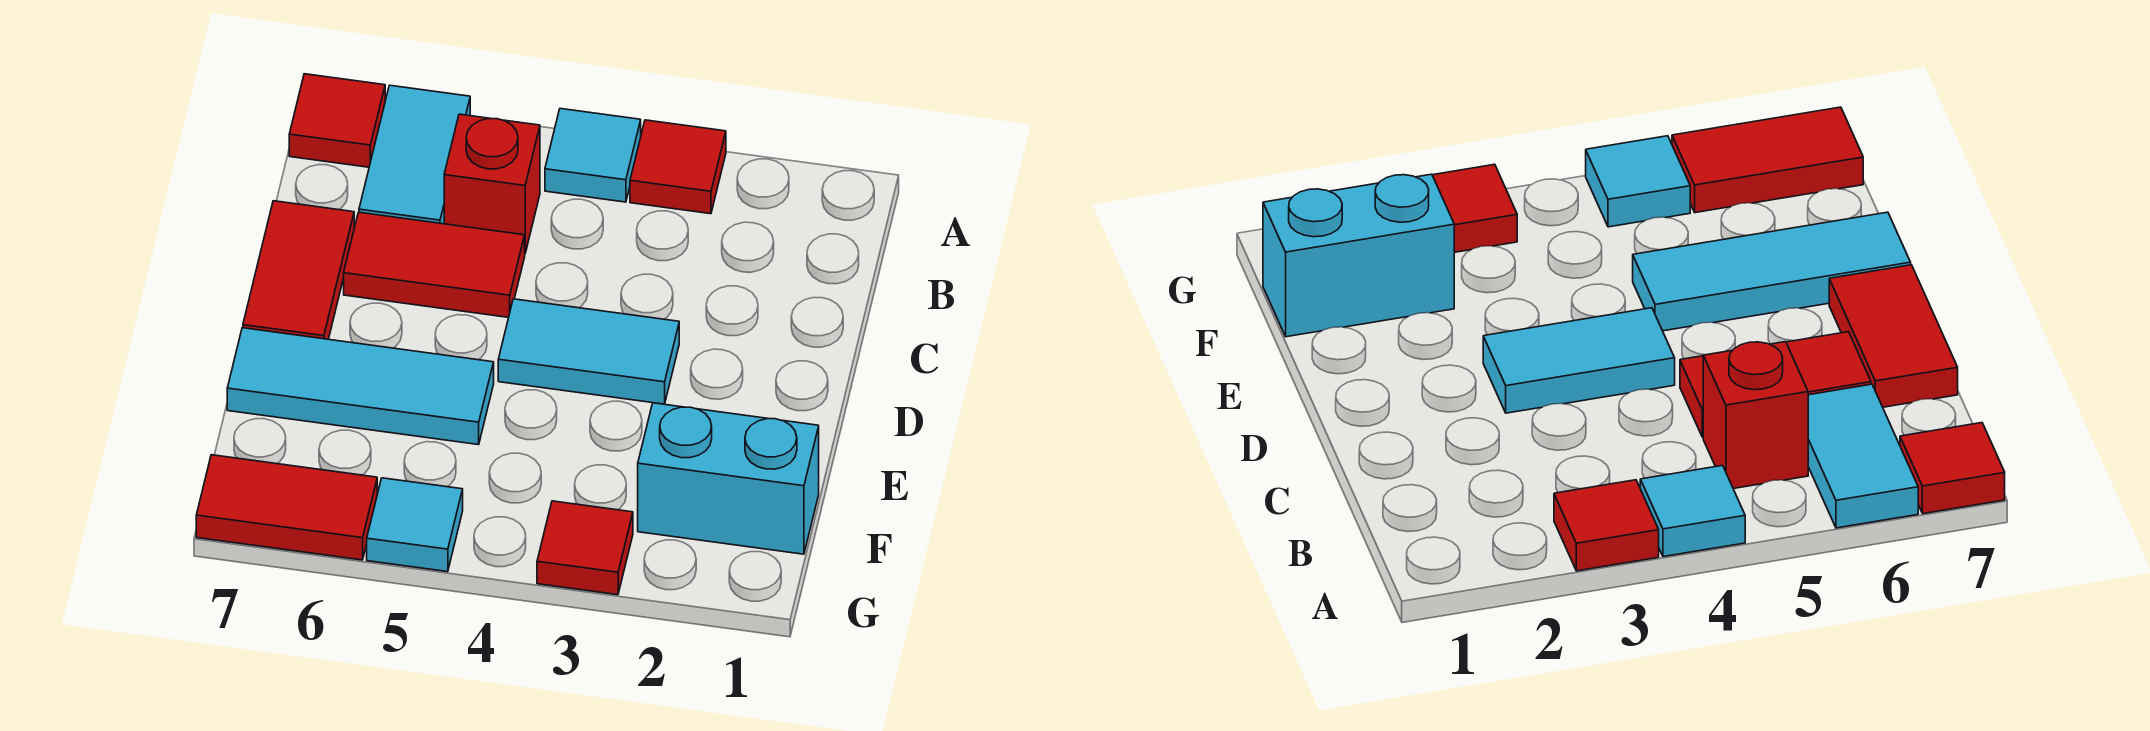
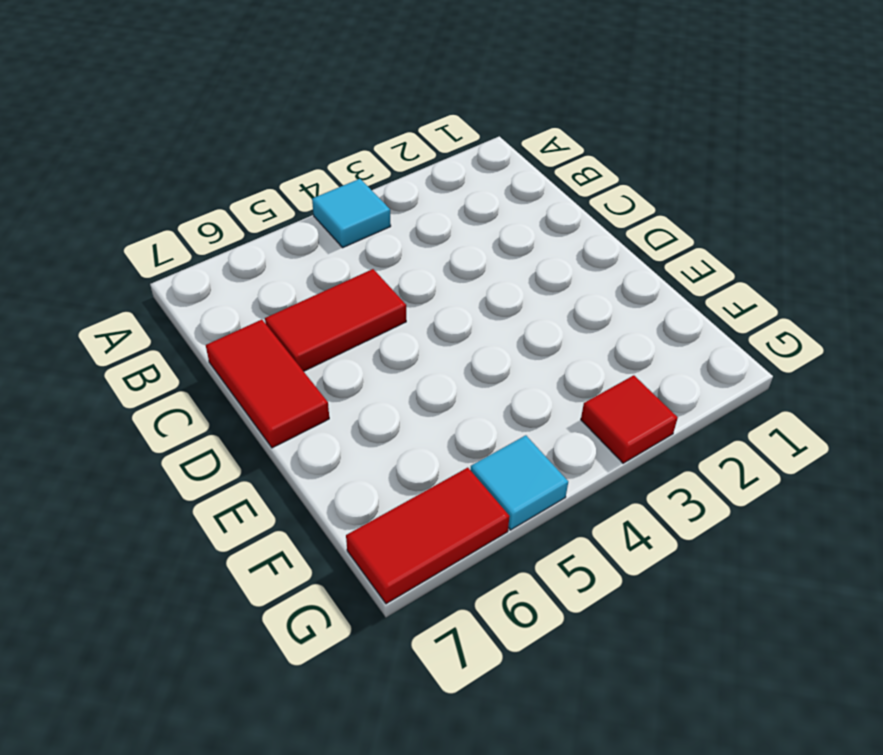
none -> red tile A3 level 1
none -> cyan tile A6:B6 level 1
none -> red tile A7 level 1

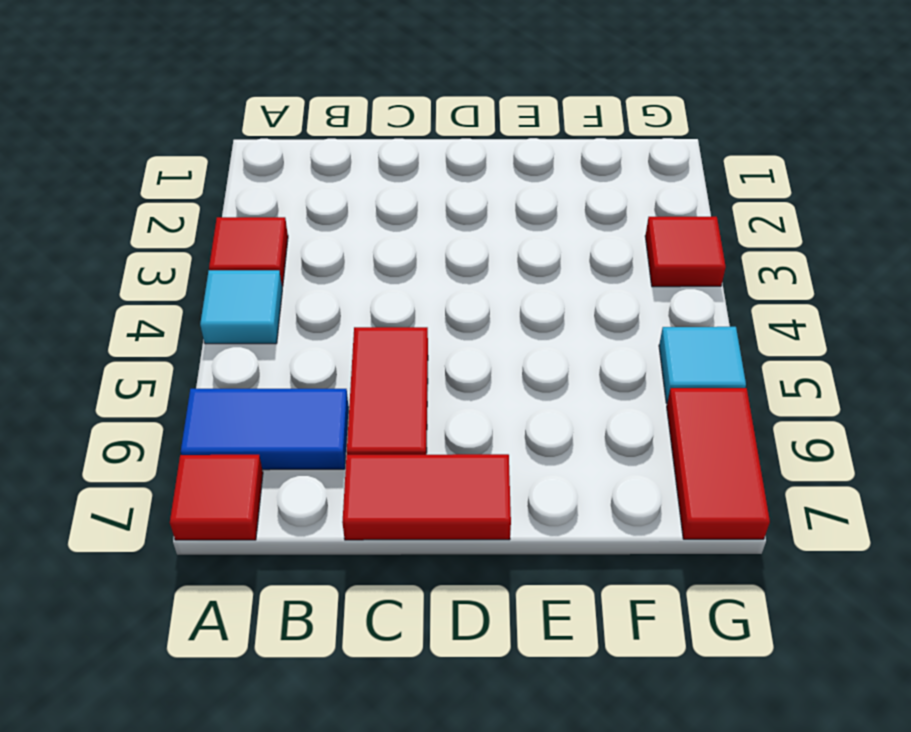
blue tile A6:B6 level 1 -> cyan tile A6:B6 level 1
none -> red brick B5 level 1
none -> cyan tile D3:D4 level 1
none -> cyan tile E5:E7 level 1

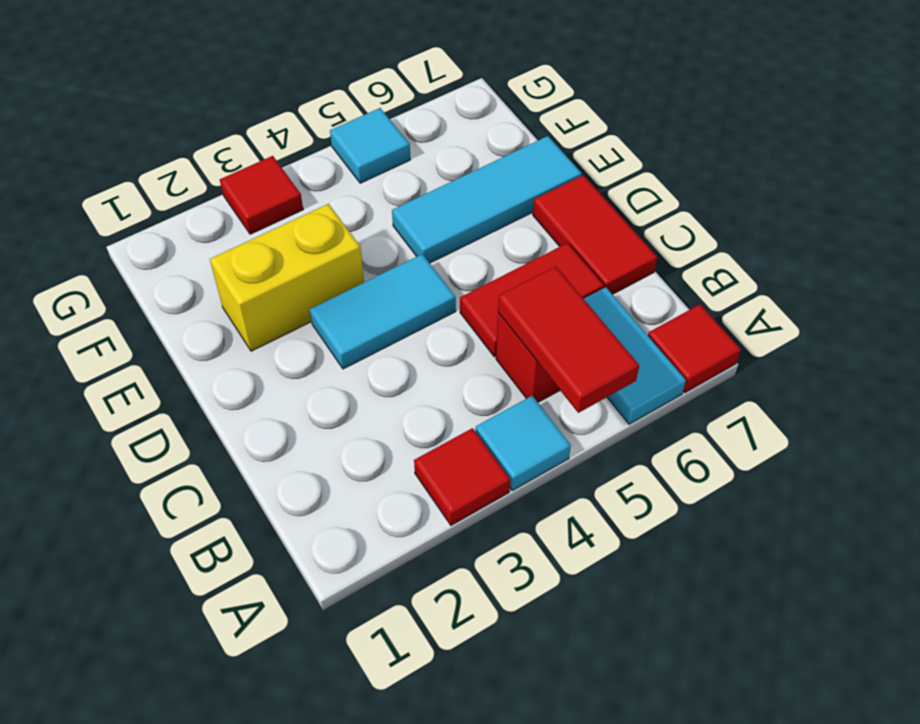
red tile A5:B5 level 2 -> red tile G6:G7 level 1
yellow brick E2:E3 level 1 -> none
none -> cyan brick F1:F2 level 1

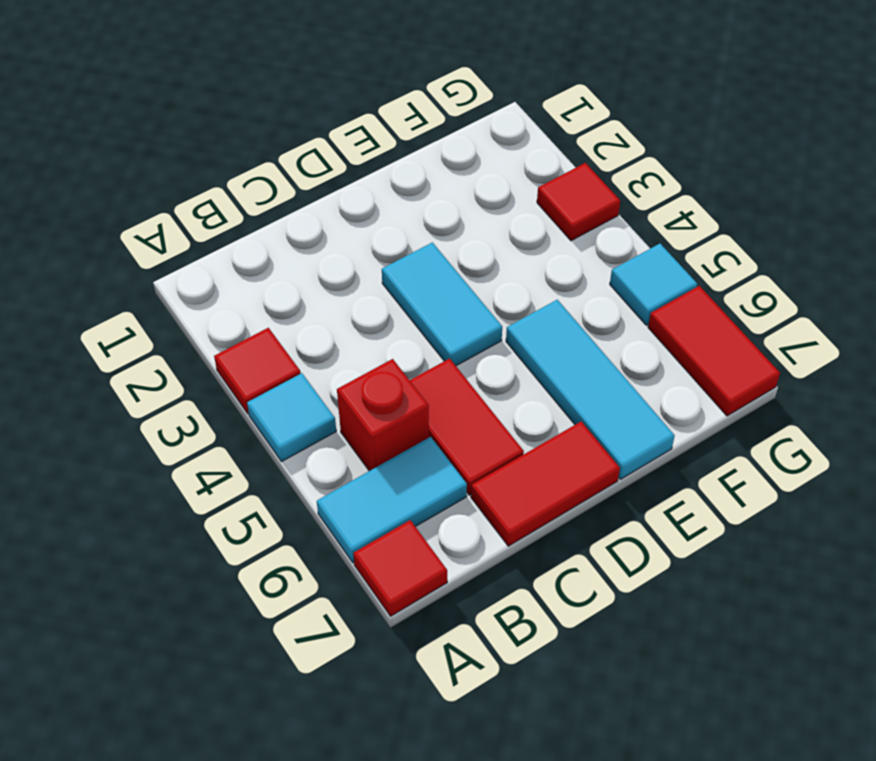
none -> cyan brick F1:F2 level 1

